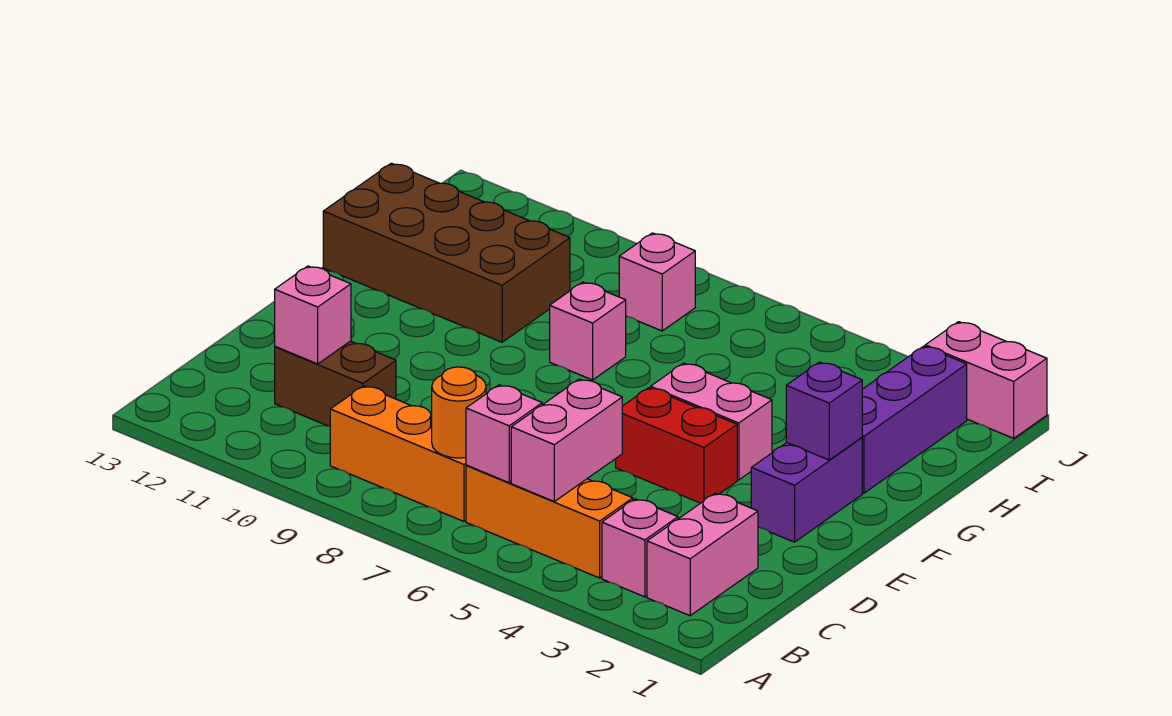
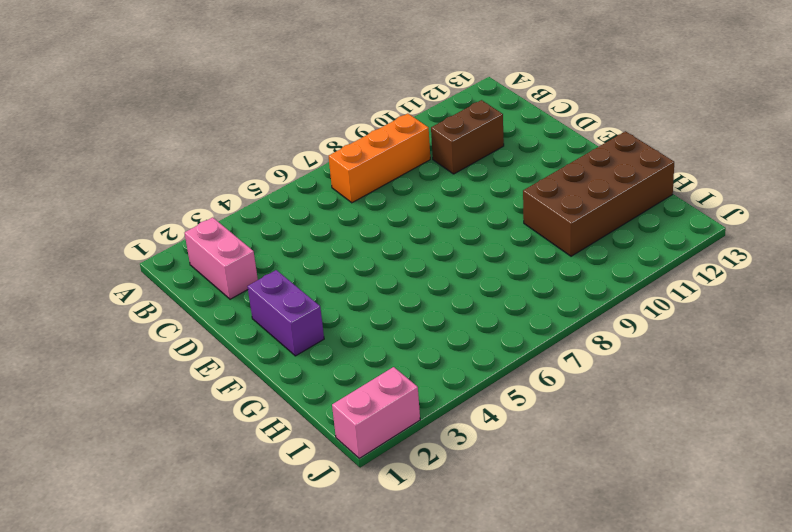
none -> pink brick B3 level 1
none -> orange brick B4:B6 level 1
none -> red brick E4:E5 level 1

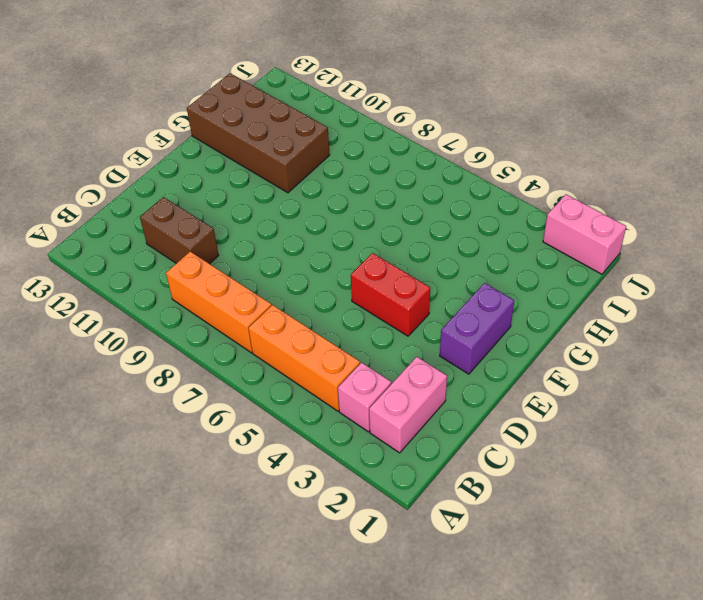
none -> pink brick F4:F5 level 1
none -> purple brick G2:I2 level 1
none -> pink brick G8 level 1

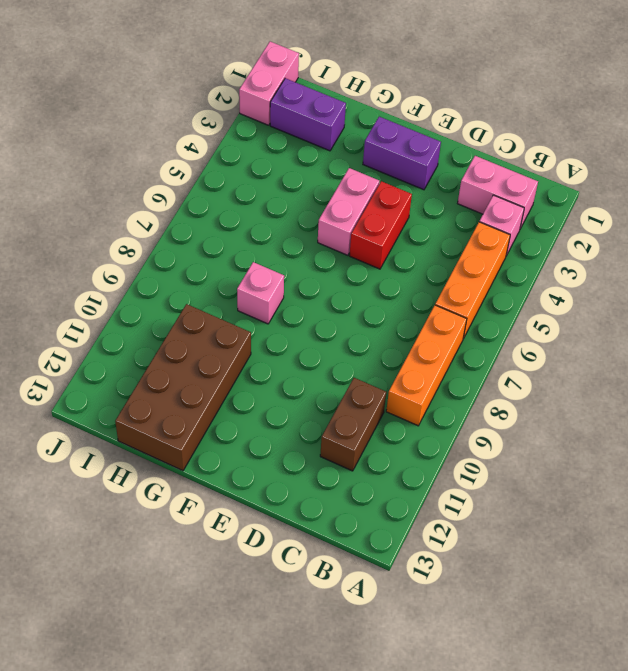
purple brick H2:I2 level 1 -> purple brick G2:I2 level 1
none -> pink brick I8 level 1
none -> pink brick B5:C5 level 2
none -> pink brick B6 level 2

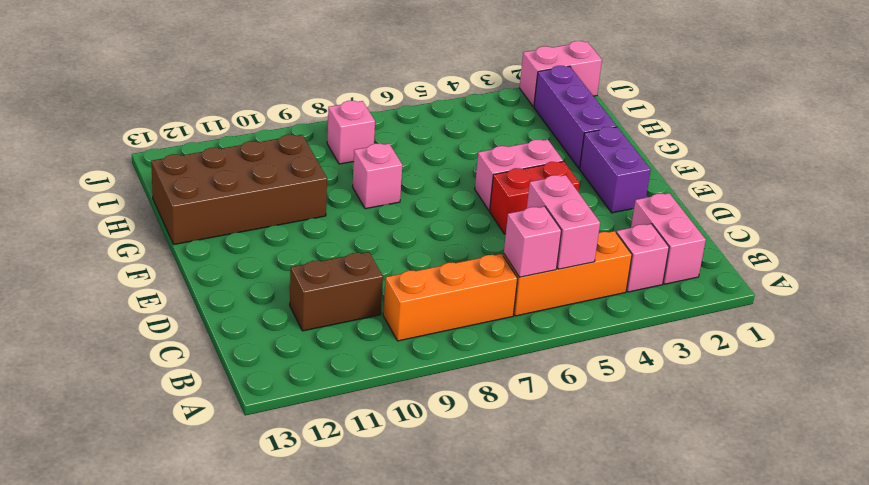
none -> orange round brick B7 level 2
none -> pink brick C11 level 2
none -> purple brick F2 level 2

